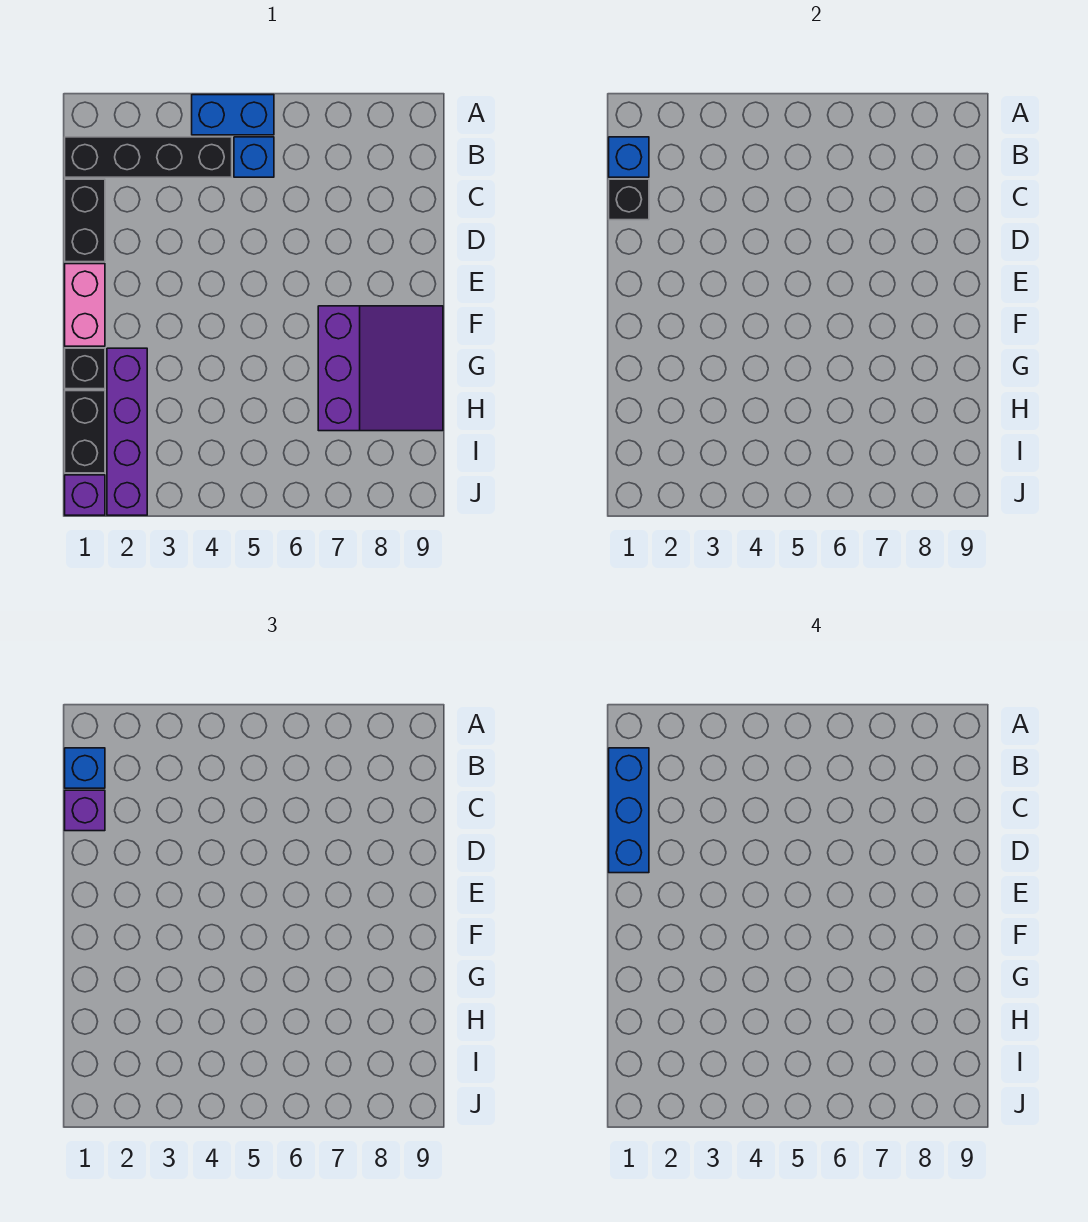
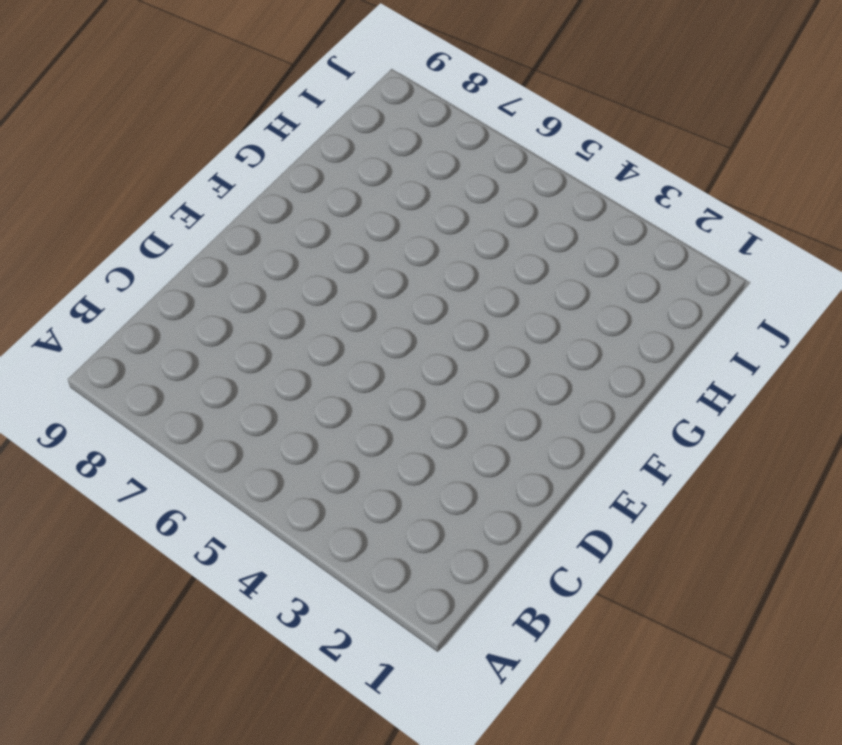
none -> blue brick A4:A5 level 1
none -> black brick B1:B4 level 1
none -> blue brick B5 level 1

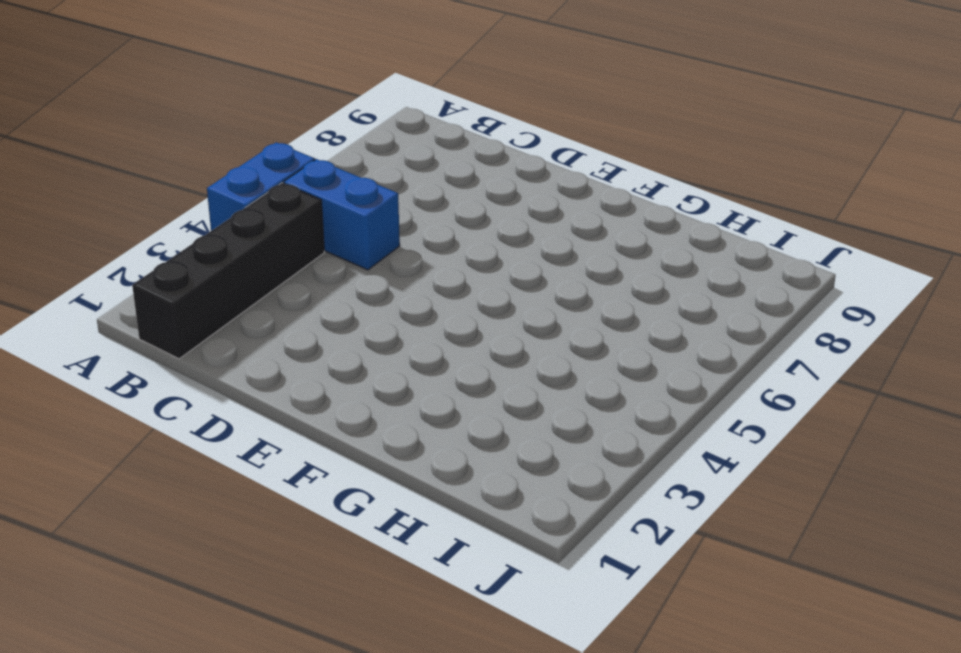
blue brick B5:C5 level 1 -> blue brick B5 level 1
none -> black brick C1:D1 level 1
none -> pink brick E1:F1 level 1
none -> purple slope F7:H9 level 1 top 7

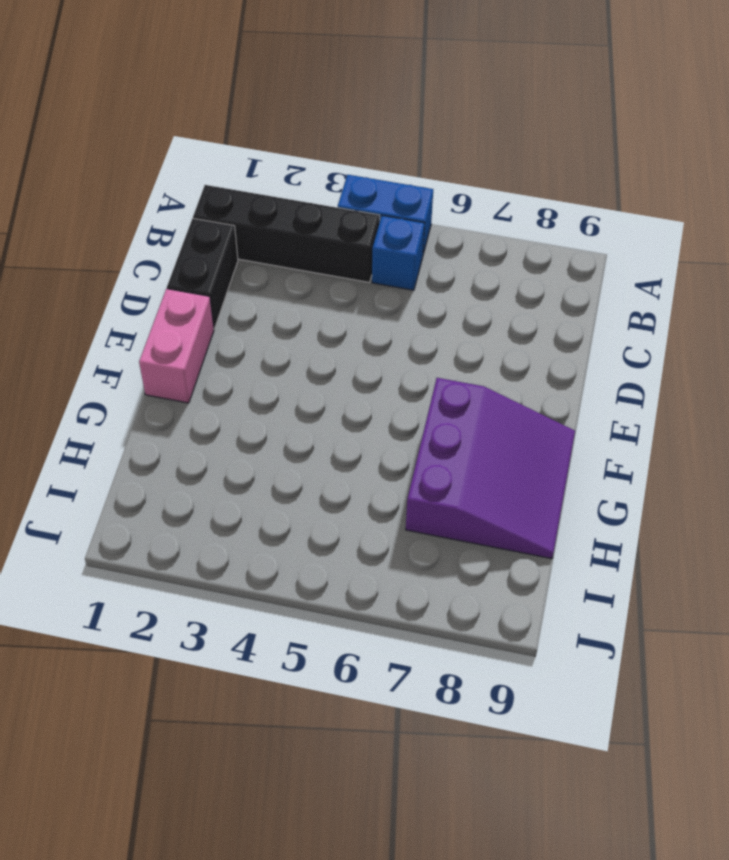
none -> black brick G1 level 1
none -> purple brick G2:J2 level 1
none -> black brick H1:I1 level 1

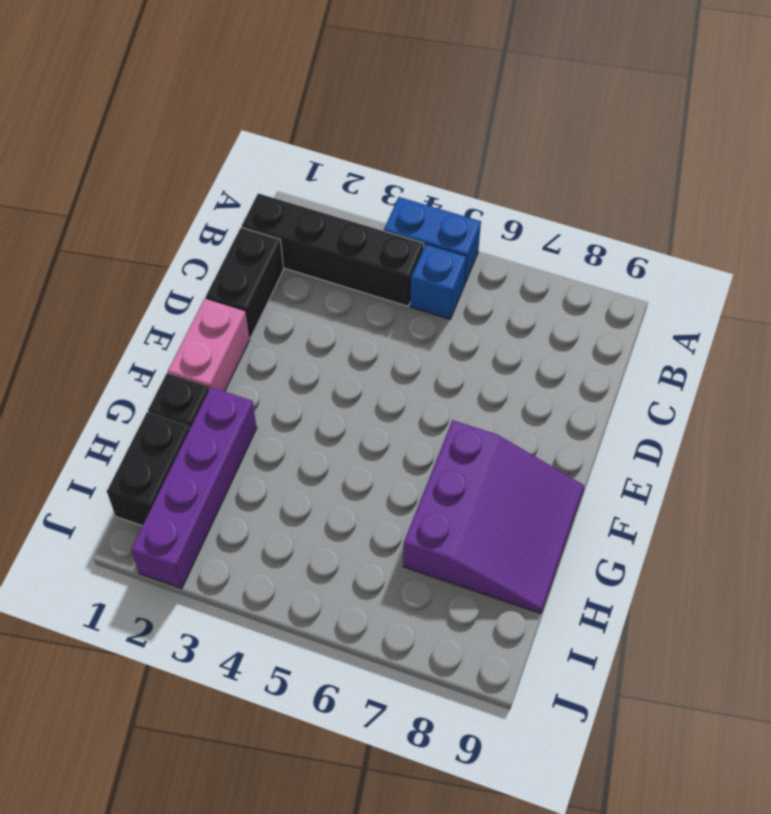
none -> purple brick J1 level 1
none -> blue brick B1 level 2
none -> black brick C1 level 2

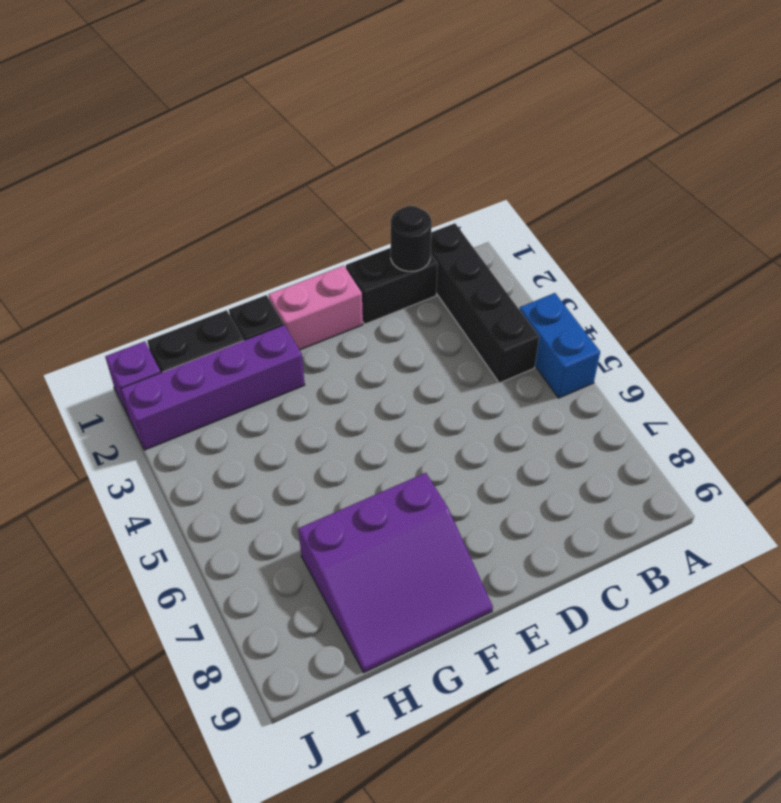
black round brick C1 level 2 -> black brick C1 level 2
none -> blue brick B5 level 1
none -> blue brick B1 level 2
none -> blue brick B1 level 3

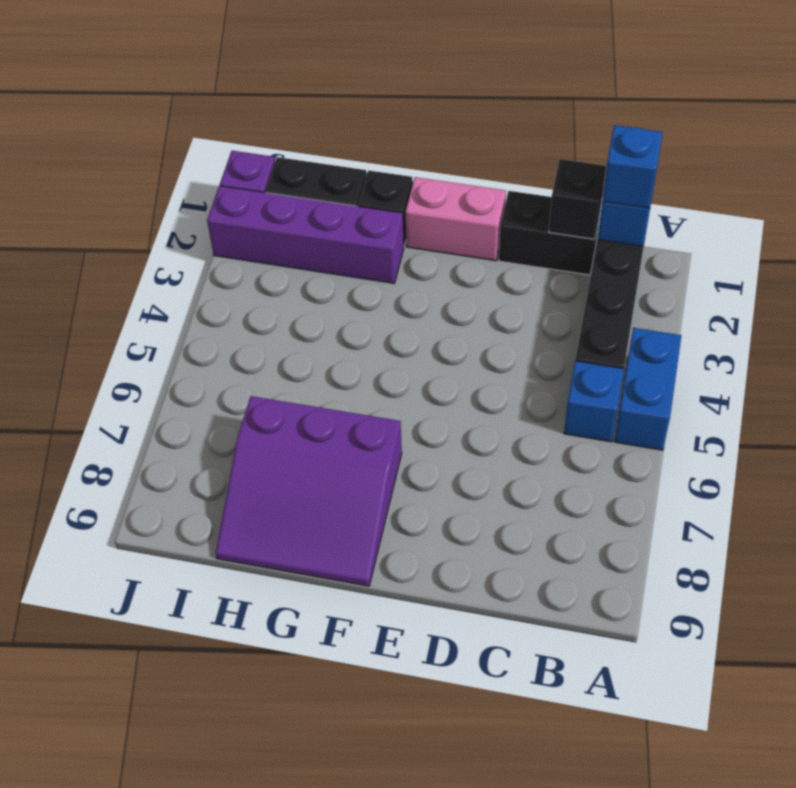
none -> purple brick C1 level 3
none -> blue brick B1:D1 level 4

